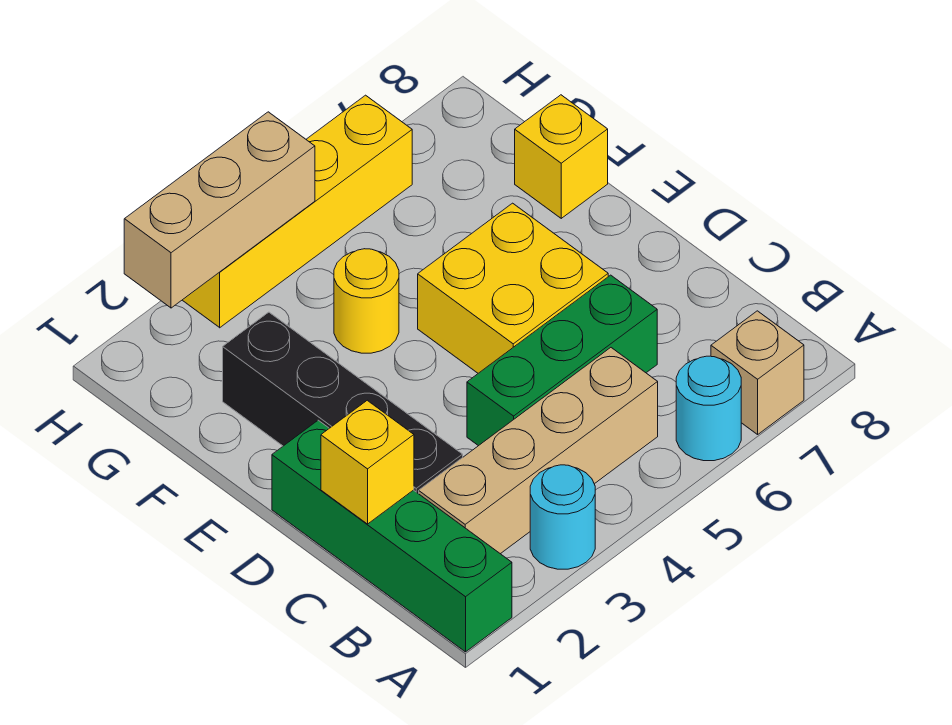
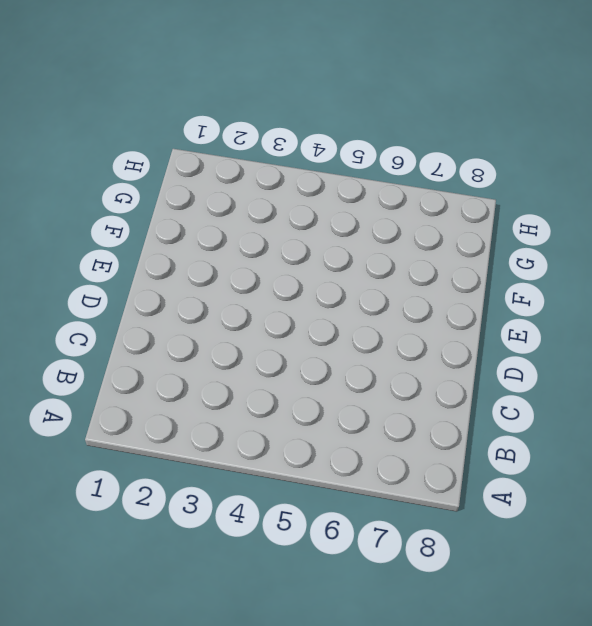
none -> green brick A1:D1 level 1
none -> cyan round brick A3 level 1
none -> cyan round brick A6 level 1

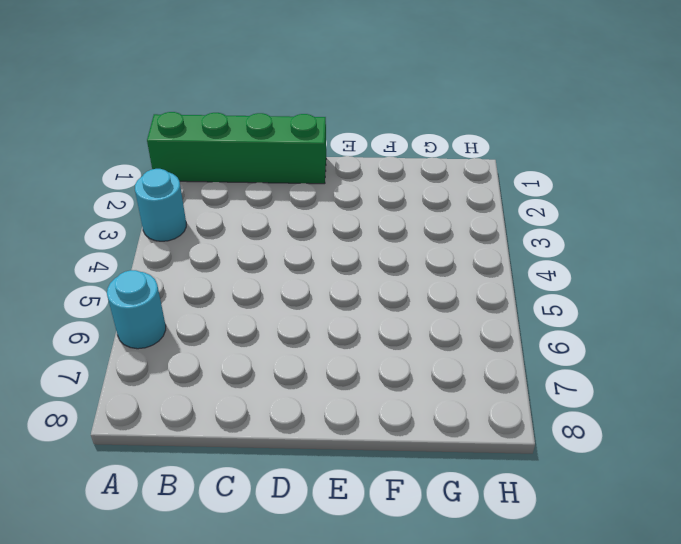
none -> tan brick A7 level 1
none -> tan brick B2:B5 level 1
none -> black brick C2:F2 level 1

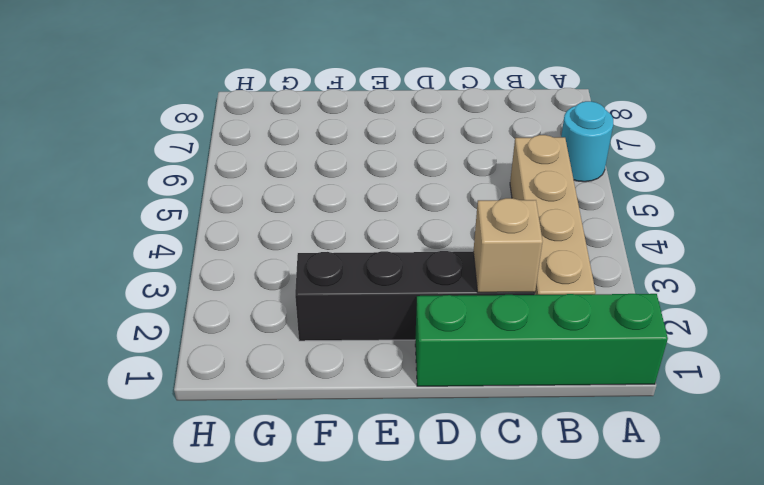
tan brick C2 level 2 -> tan brick A7 level 1
none -> cyan round brick A3 level 1
none -> green brick C4:C6 level 1
none -> yellow brick D5:E6 level 1

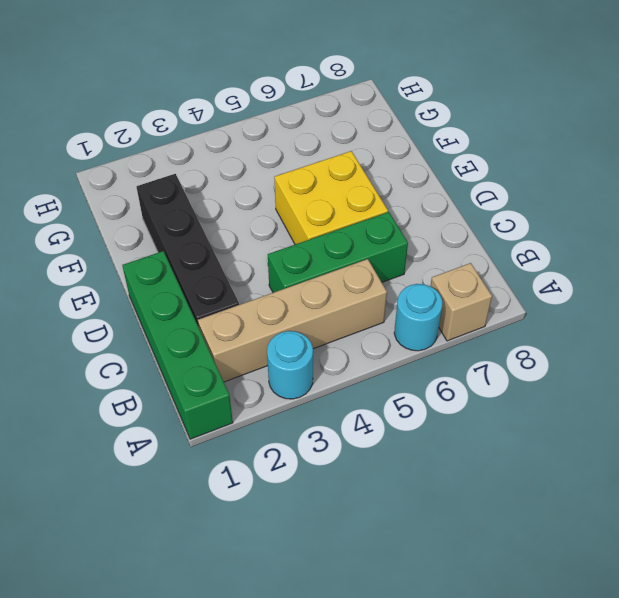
none -> yellow round brick F4 level 1
none -> yellow brick F8 level 1
none -> yellow brick H3:H6 level 1

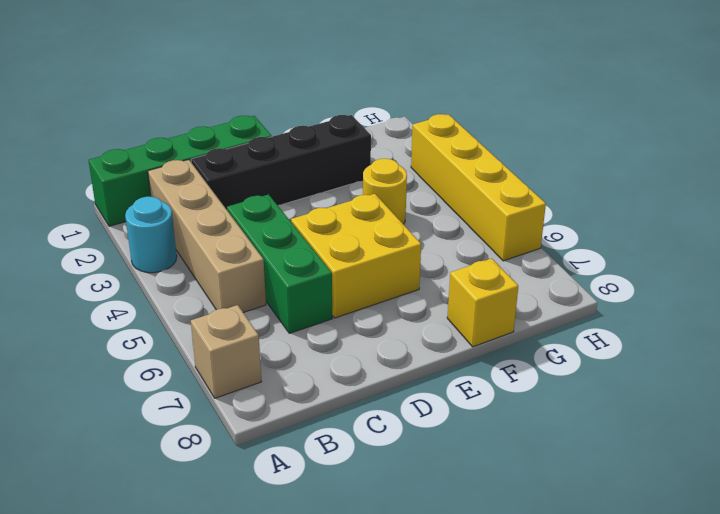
none -> cyan round brick A6 level 1
none -> yellow brick C1 level 2
none -> tan brick H2:H4 level 2

